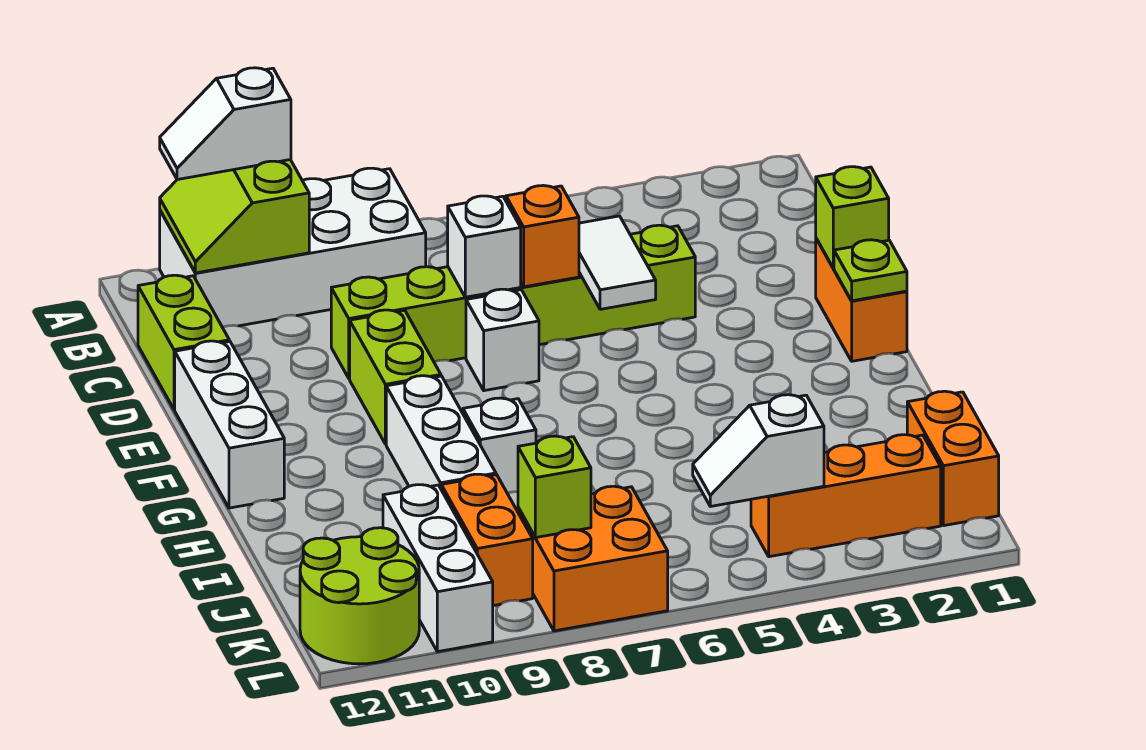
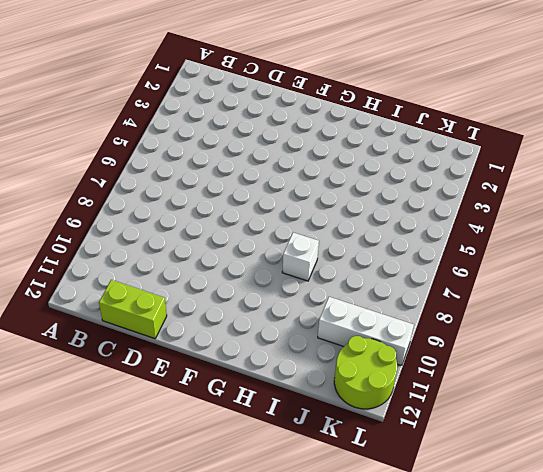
none -> white brick A8:B11 level 1
none -> lime brick D4:D9 level 1
none -> orange brick E1:F1 level 1

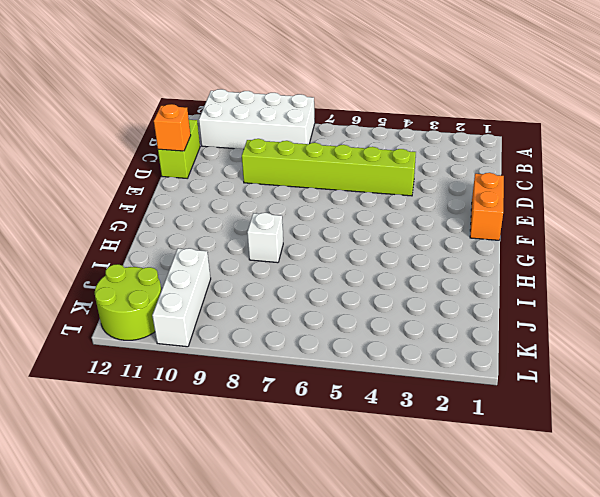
orange brick D12 level 2 -> orange brick D6 level 2
none -> white brick E7 level 1
none -> lime brick E9:F9 level 1
none -> white brick E12:G12 level 1

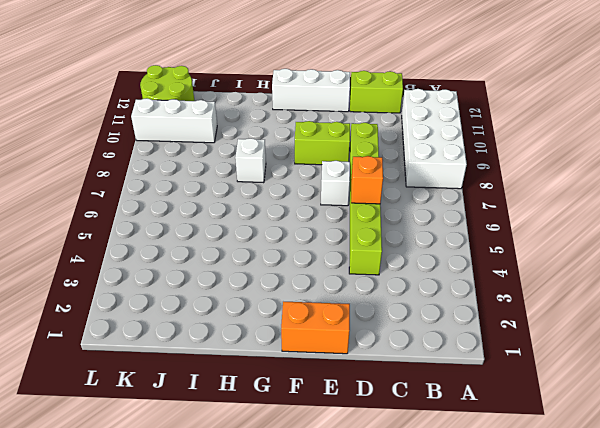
none -> white brick G9:I9 level 1
none -> orange brick J1:K1 level 1
none -> orange brick J9:K9 level 1

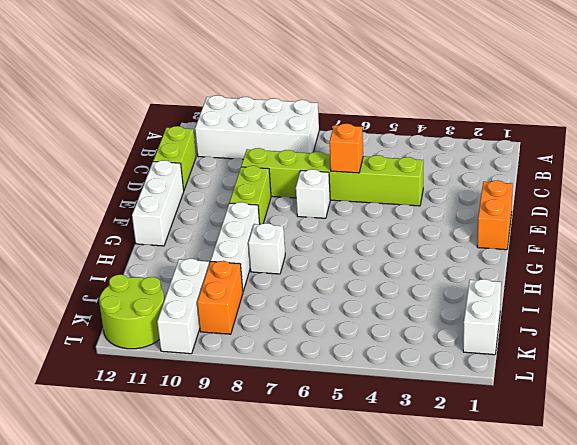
white brick J1:K1 level 1 -> orange brick J1:K1 level 1
none -> orange brick K2:K4 level 1
none -> orange brick K7:L8 level 1
none -> lime slope A10:B11 level 2 top 10

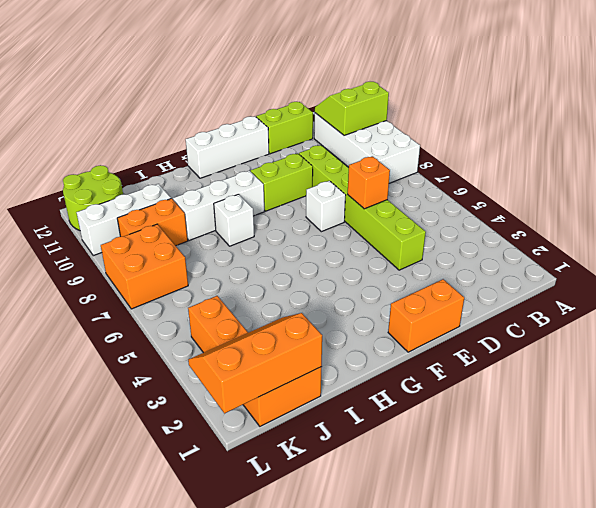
orange slope J1:L2 level 2 top 1 -> none
none -> white tile D5:E5 level 2
none -> white brick D7 level 2
none -> lime brick E1 level 2

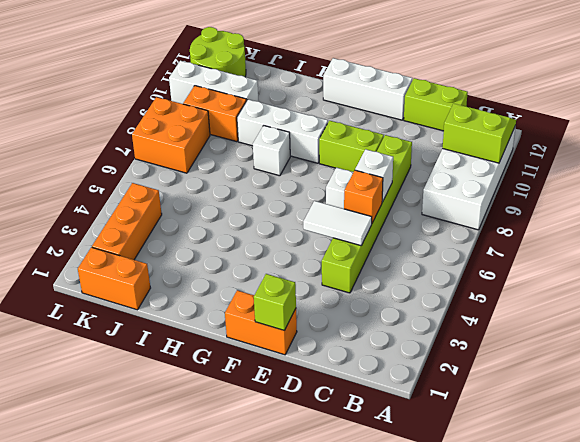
none -> lime plate F1 level 2
none -> white slope K4:K5 level 2 top 4
none -> lime brick K8 level 2

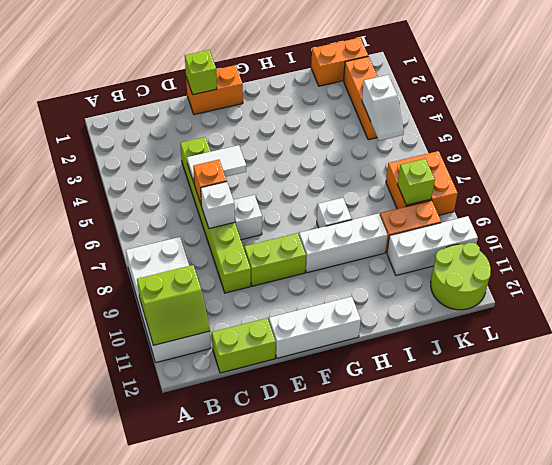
none -> lime plate F1 level 2
none -> white slope A10:A11 level 3 top 10

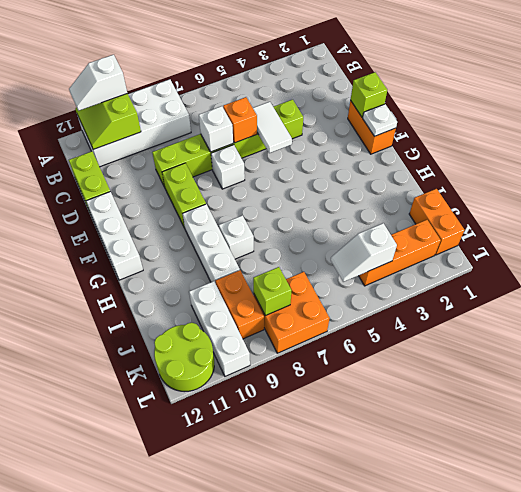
white plate F1 level 2 -> lime plate F1 level 2

